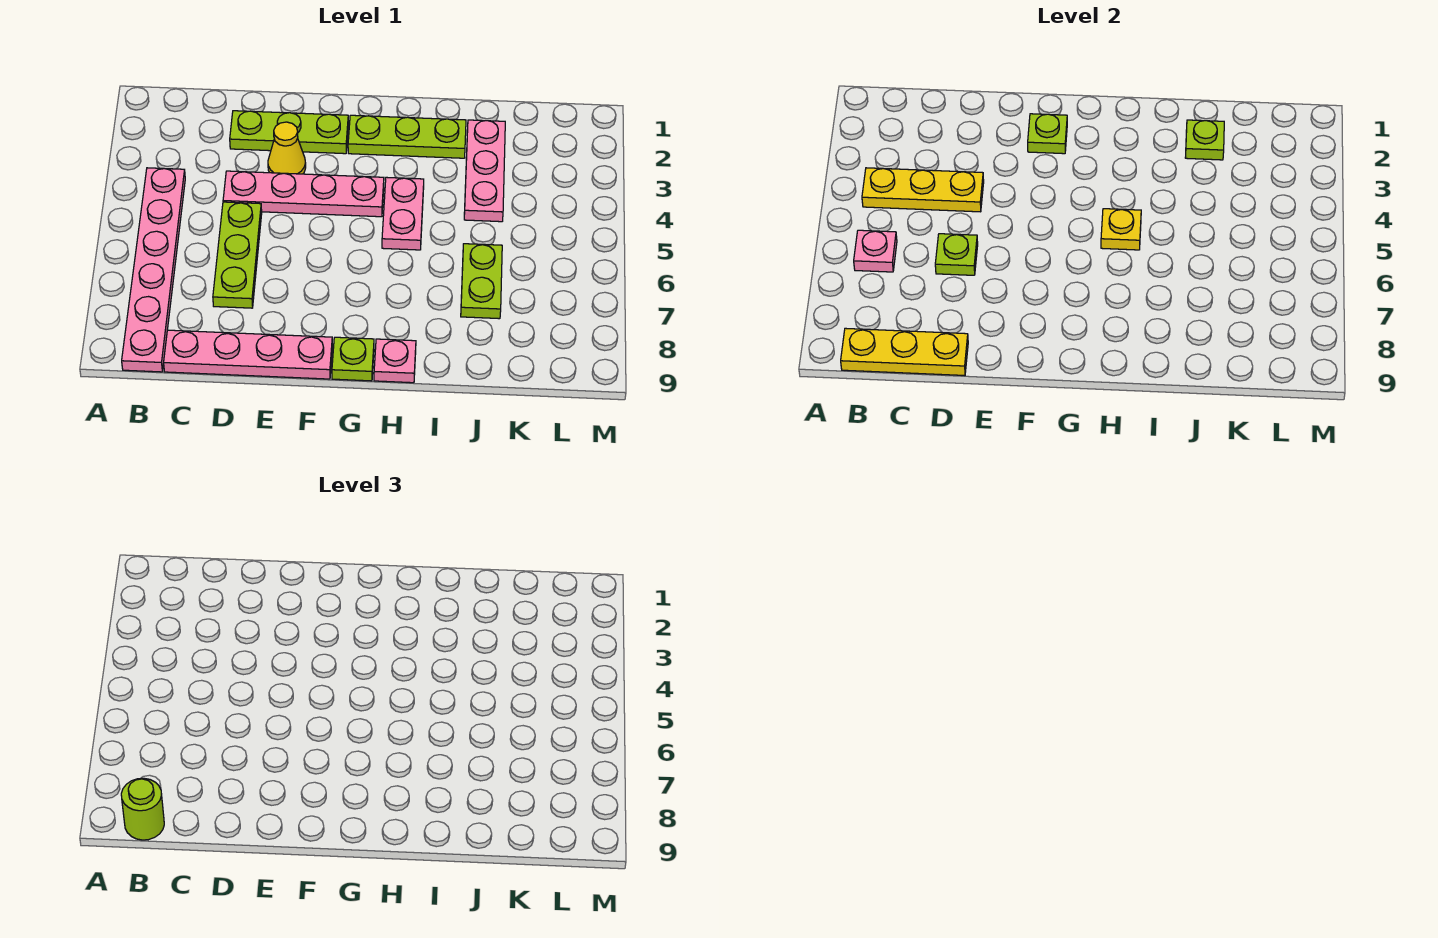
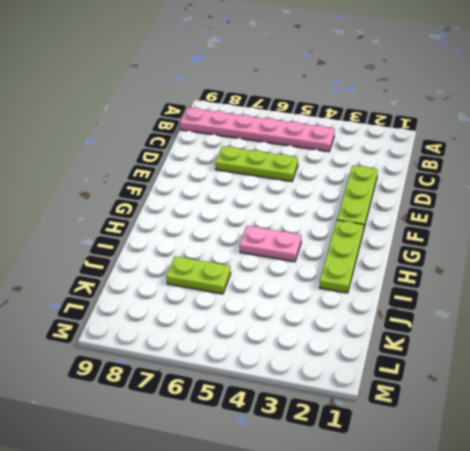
none -> pink plate C9:F9 level 1
none -> pink plate D4:G4 level 1
none -> yellow cone E3 level 1

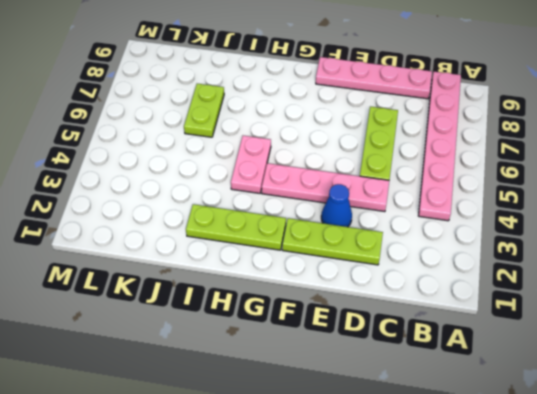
blue cone E3 level 1 -> yellow cone E3 level 1
none -> lime plate G9 level 1
none -> pink plate H9 level 1
none -> pink plate J2:J4 level 1

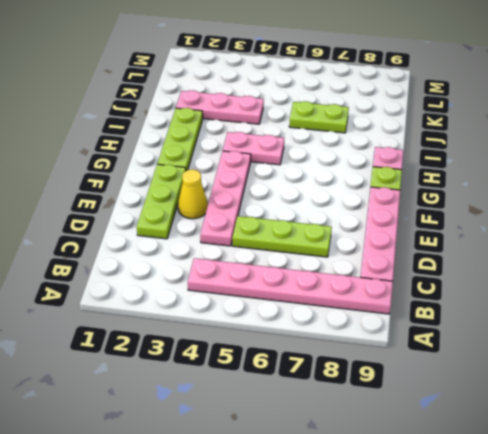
none -> yellow plate B4:D4 level 2
none -> pink plate B6 level 2
none -> yellow plate B9:D9 level 2

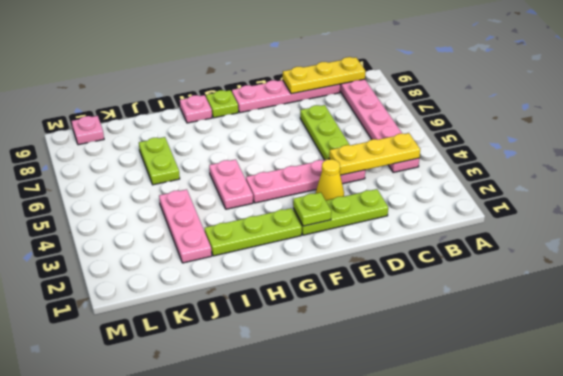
pink plate L9 level 1 -> pink plate B6 level 2
none -> lime plate D6 level 2
none -> yellow plate H5 level 2
none -> lime plate J2 level 2

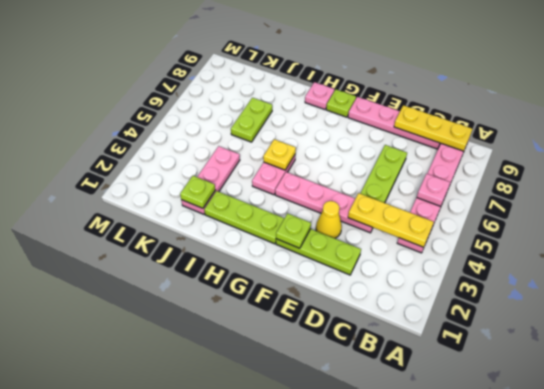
none -> lime plate D6 level 2
none -> lime round brick B9 level 3

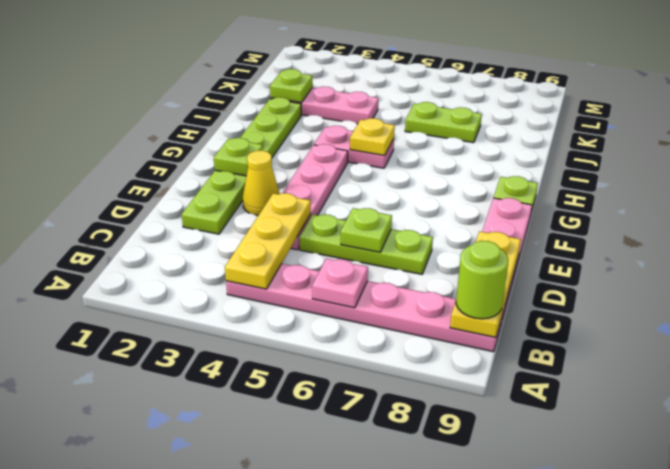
none -> pink plate H9 level 1

